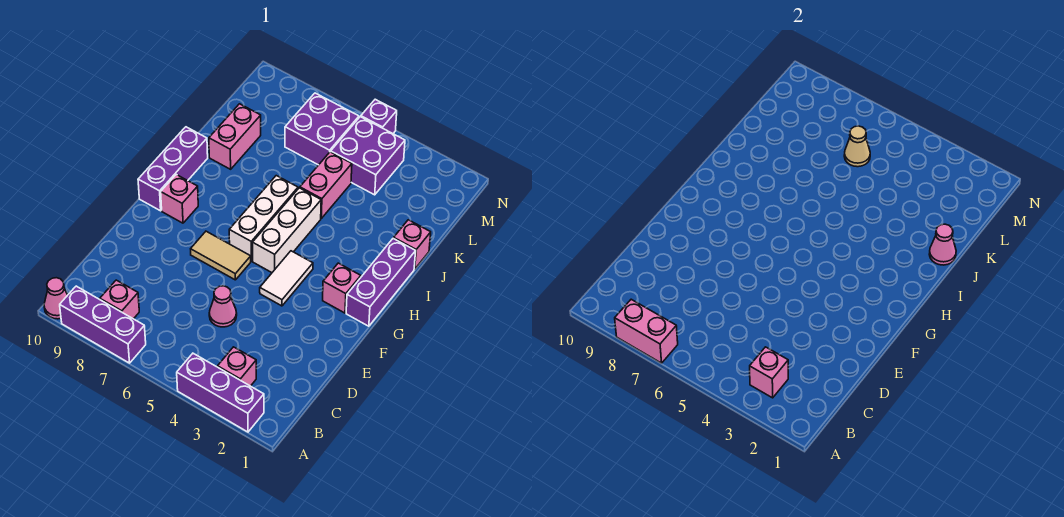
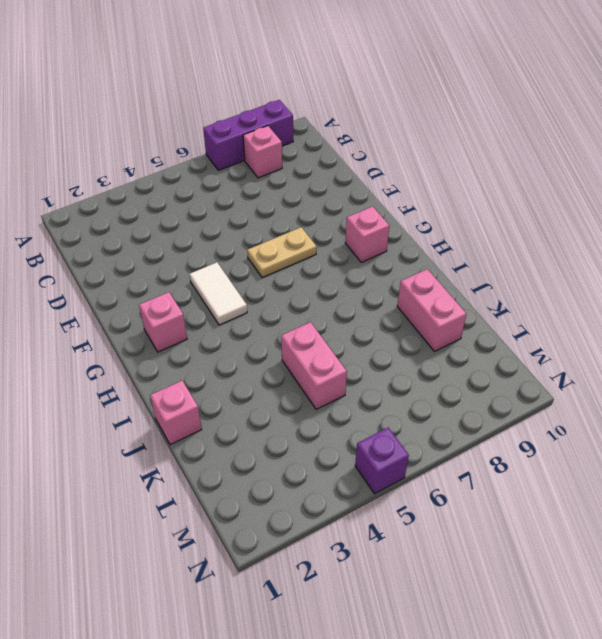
tan plate F6:F7 level 1 -> tan tile F6:F7 level 1
none -> purple brick A2:A4 level 1
none -> pink cone A10 level 1
none -> pink brick B3 level 1

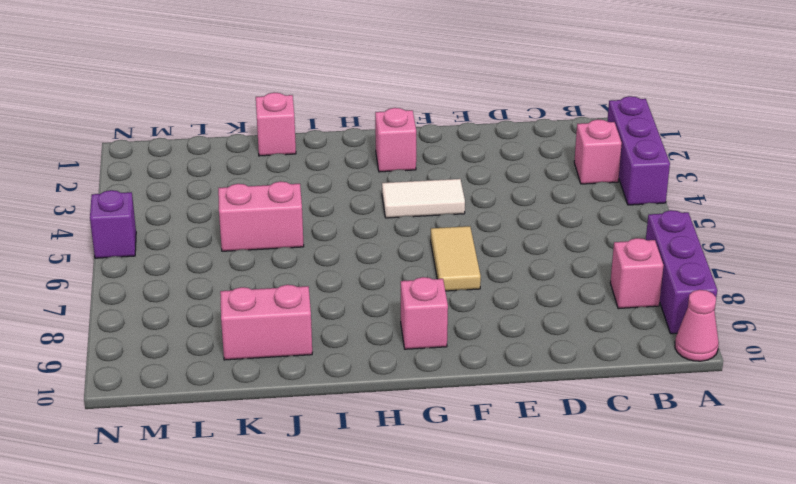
none -> pink cone D5 level 1
none -> purple brick G1:I1 level 1
none -> white brick G5:I5 level 1

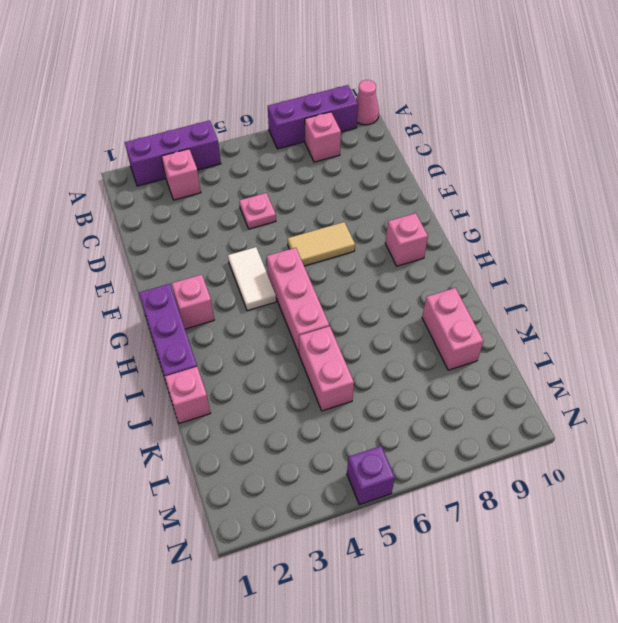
pink plate D5 level 1 -> pink cone D5 level 1
pink brick G5:I5 level 1 -> white brick G5:I5 level 1
none -> white brick G6:I6 level 1
none -> purple brick G10:I10 level 1
none -> purple brick L4:M5 level 1

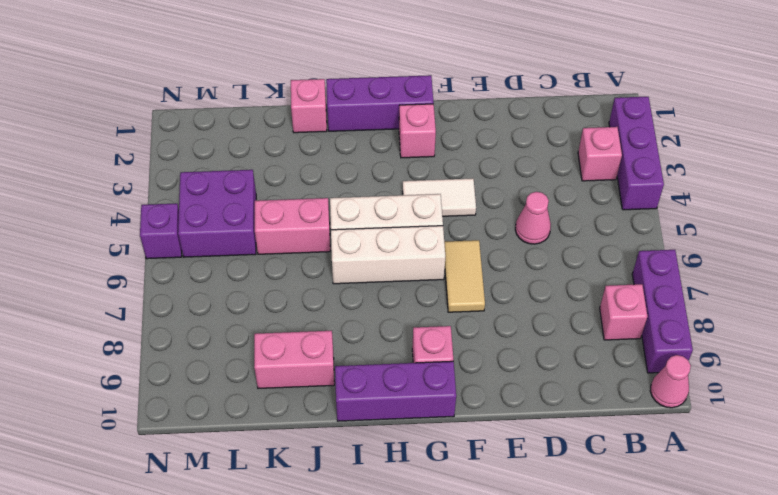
none -> purple brick L6:M7 level 1
none -> pink brick A7:A8 level 2
none -> pink brick B3 level 2

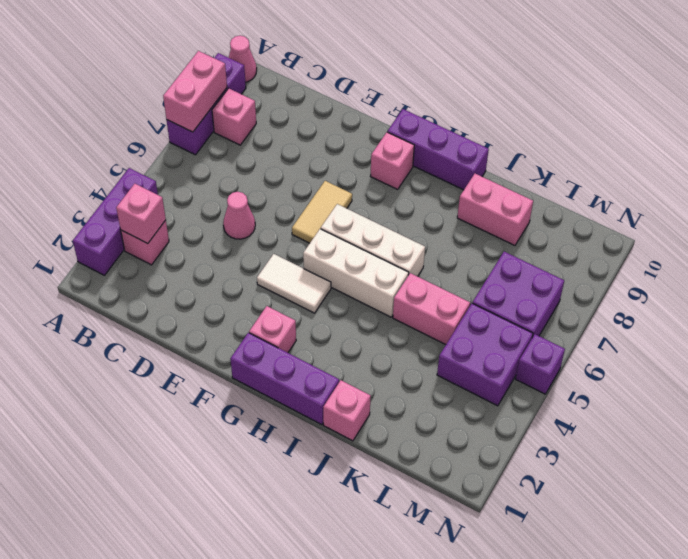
none -> pink cone J1 level 2
none -> tan cone L6 level 2

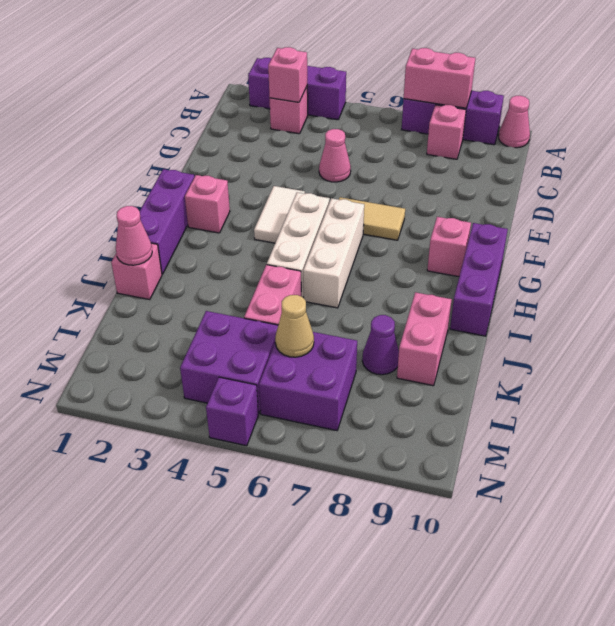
purple cone K8 level 1 -> none

